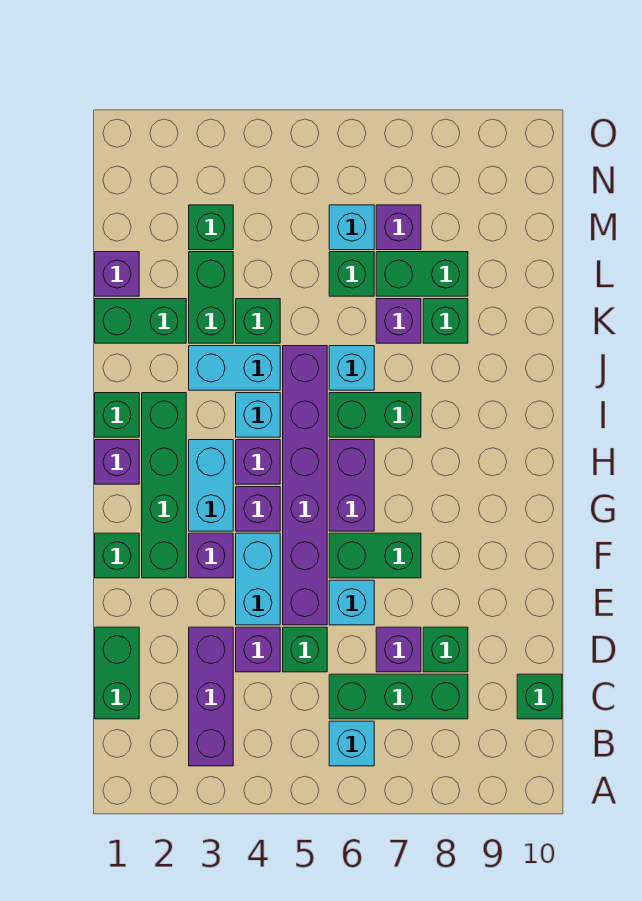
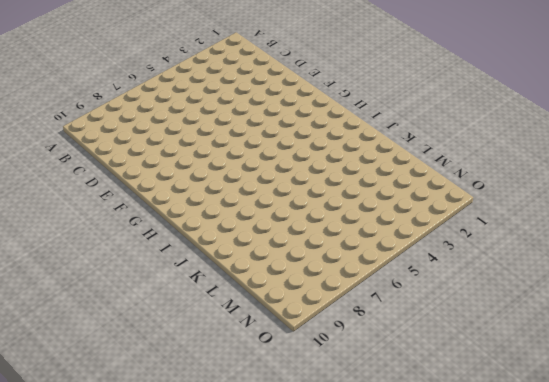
none -> purple brick B3:D3 level 1
none -> cyan brick B6 level 1
none -> green brick C1:D1 level 1
none -> green brick C6:C8 level 1

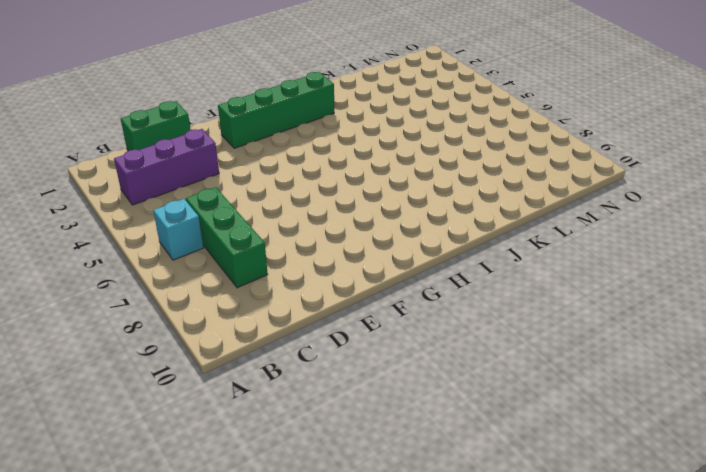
none -> green brick C10 level 1
none -> purple brick D4 level 1
none -> green brick D5 level 1
none -> purple brick D7 level 1

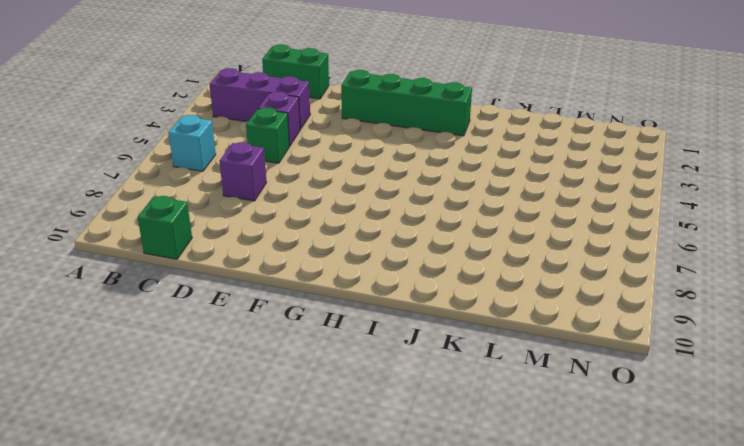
none -> green brick C6:C8 level 1
none -> green brick D8 level 1
none -> cyan brick E4:F4 level 1
none -> purple brick E5:J5 level 1

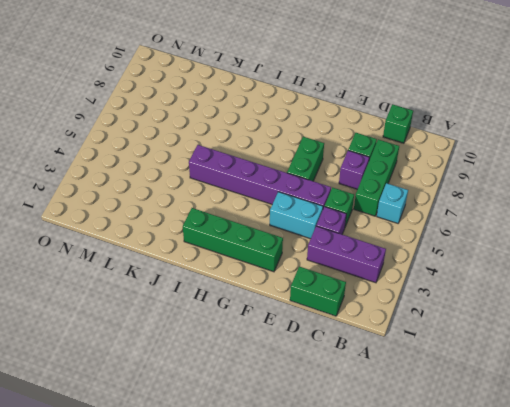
none -> cyan brick E6 level 1
none -> green brick F1 level 1
none -> purple brick F3 level 1
none -> cyan brick G3:H3 level 1

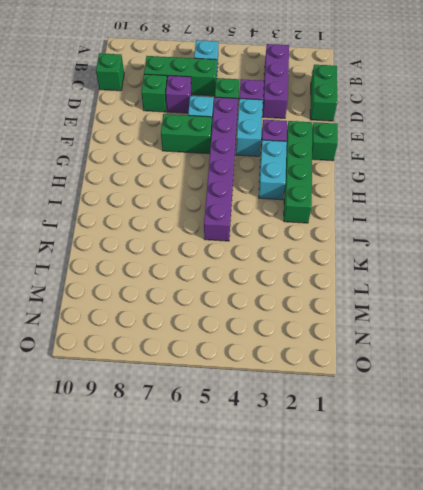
none -> purple brick G4 level 1
none -> purple brick G6:H6 level 1
none -> purple brick H1 level 1
none -> purple brick H4 level 1

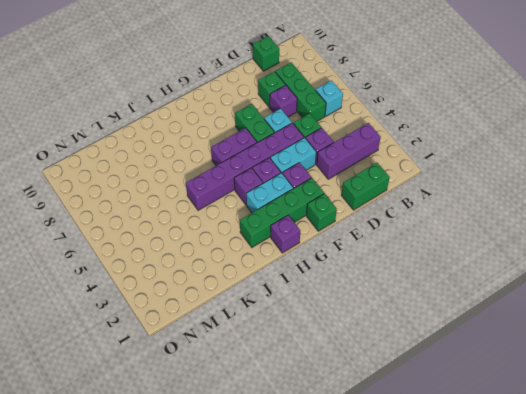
none -> green brick I1 level 1
none -> cyan brick I4 level 1
none -> green brick I6:I7 level 1
none -> cyan brick J3:J4 level 1

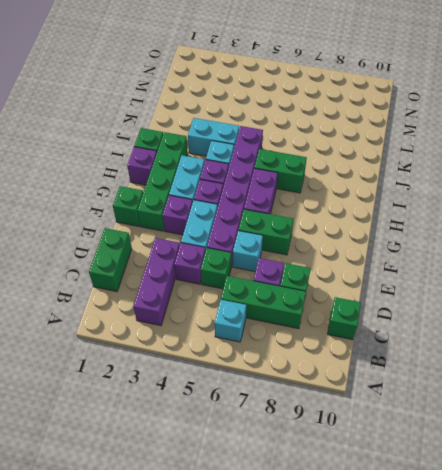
none -> cyan brick J6 level 1
none -> green brick K1:K2 level 1
none -> green brick K3:L3 level 1
none -> green brick K4 level 1

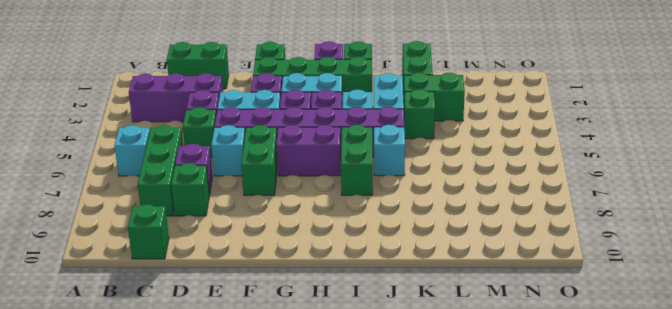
none -> purple brick K7 level 1
none -> green brick K8 level 1
none -> purple brick L1 level 1
none -> green brick L6 level 1

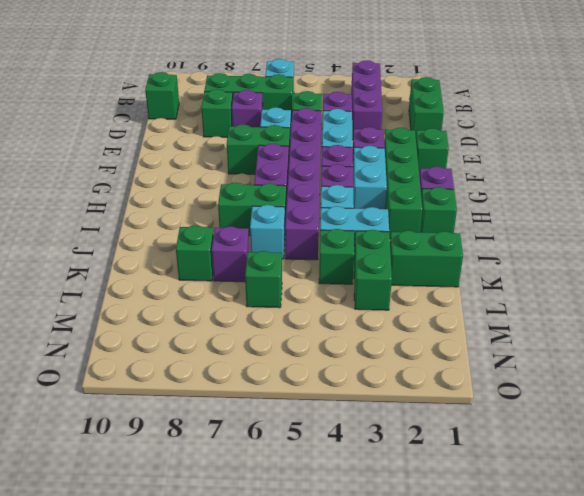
none -> purple brick L1 level 1
none -> green brick L7:L8 level 1
none -> green brick M3 level 1
none -> cyan brick M6 level 1

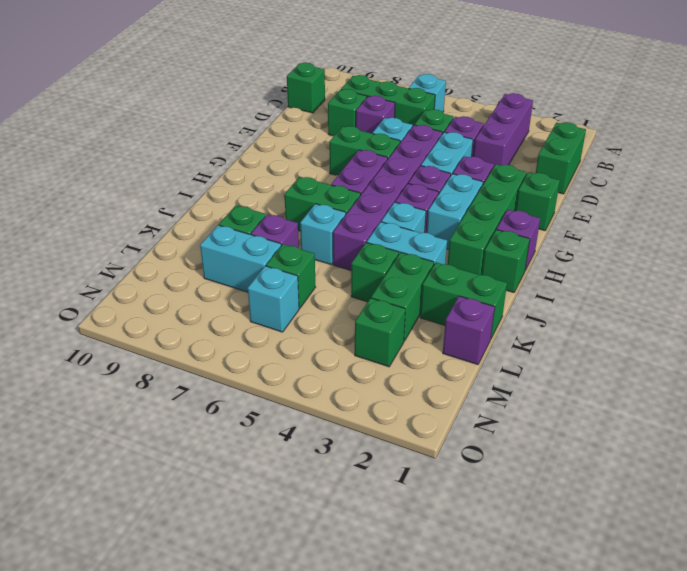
cyan brick L7:L8 level 1 -> green brick L7:L8 level 1
none -> purple brick M7 level 1

